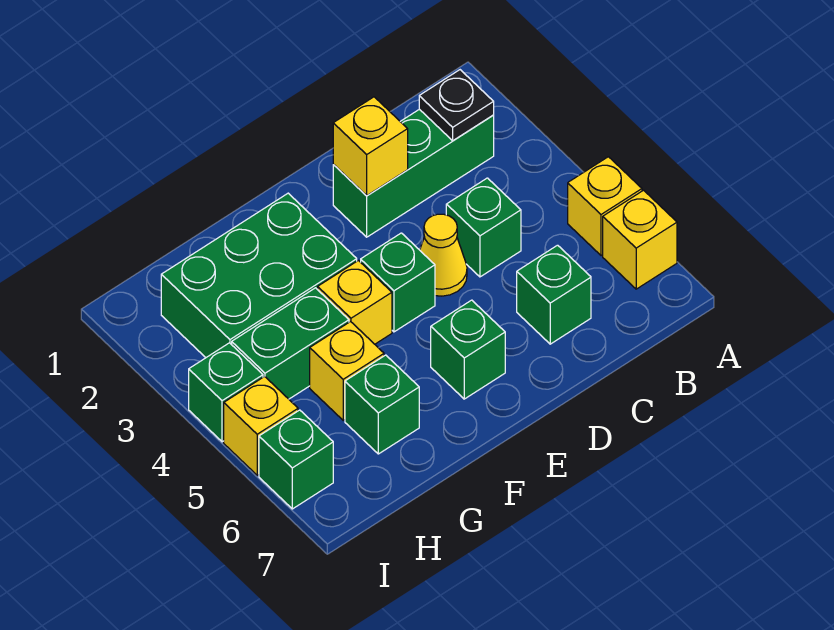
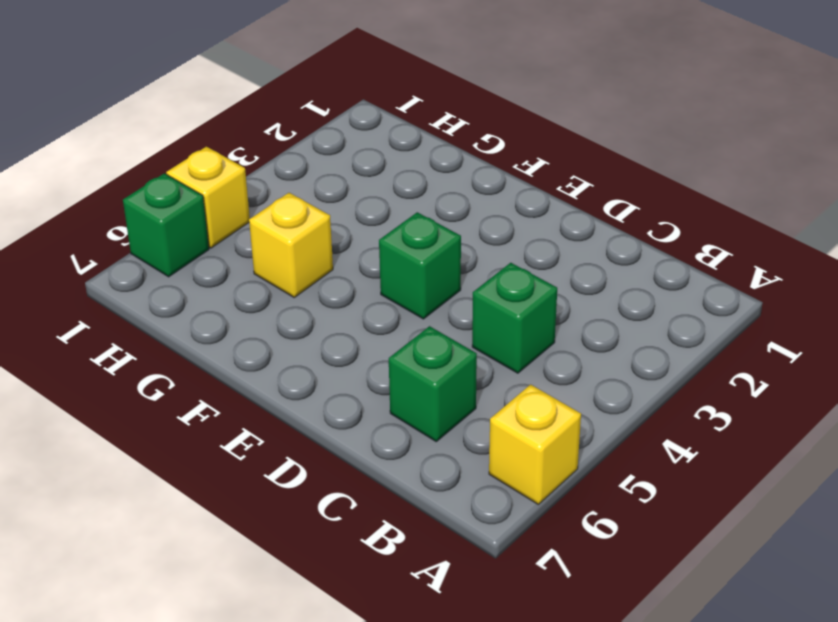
none -> yellow brick A5 level 1
none -> green brick B2:D2 level 1
none -> yellow cone D4 level 1

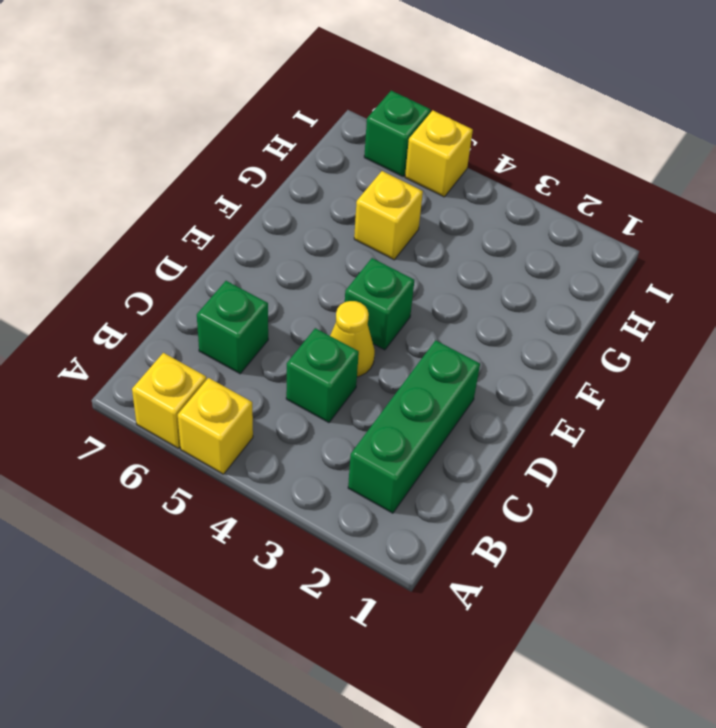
none -> green brick E6 level 1
none -> green brick F2:H3 level 1
none -> yellow brick F4 level 1

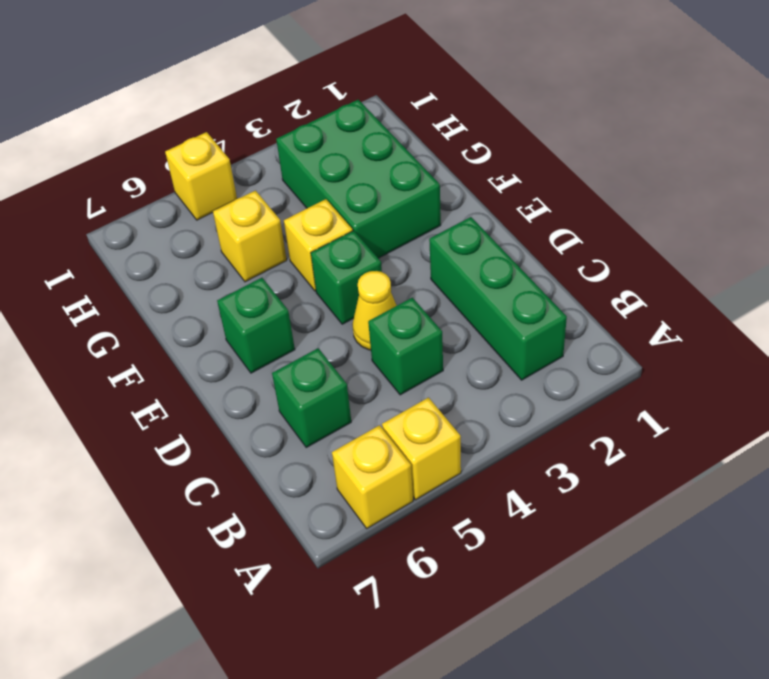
none -> green brick G4:H4 level 1
none -> green brick G6 level 1
none -> green brick I4 level 1

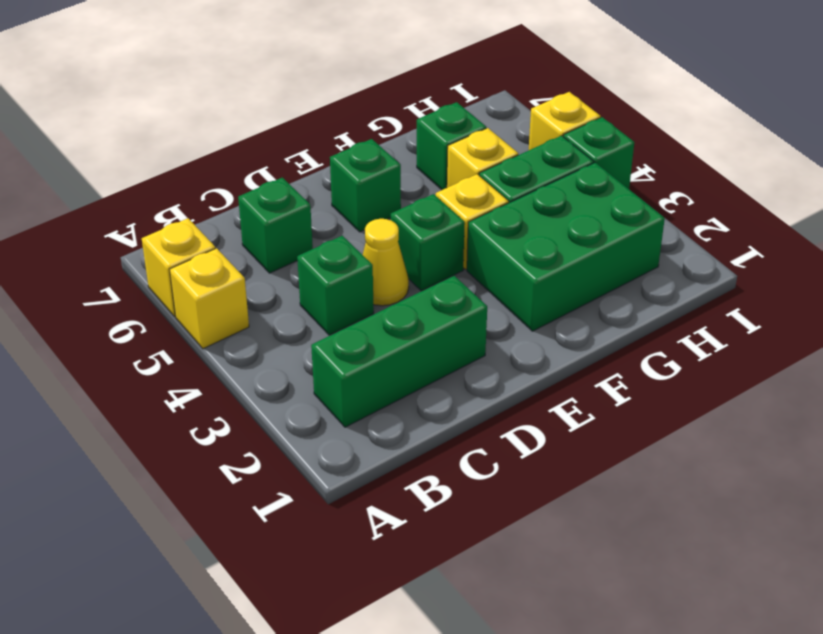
none -> green brick I6 level 1
none -> black plate B2 level 2
none -> yellow brick D2 level 2

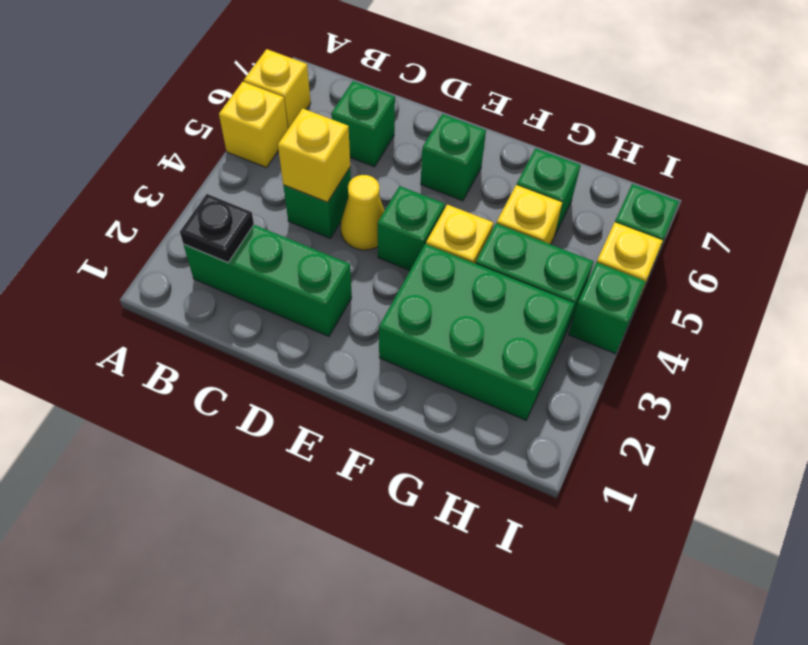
yellow brick C4 level 2 -> yellow brick D2 level 2

